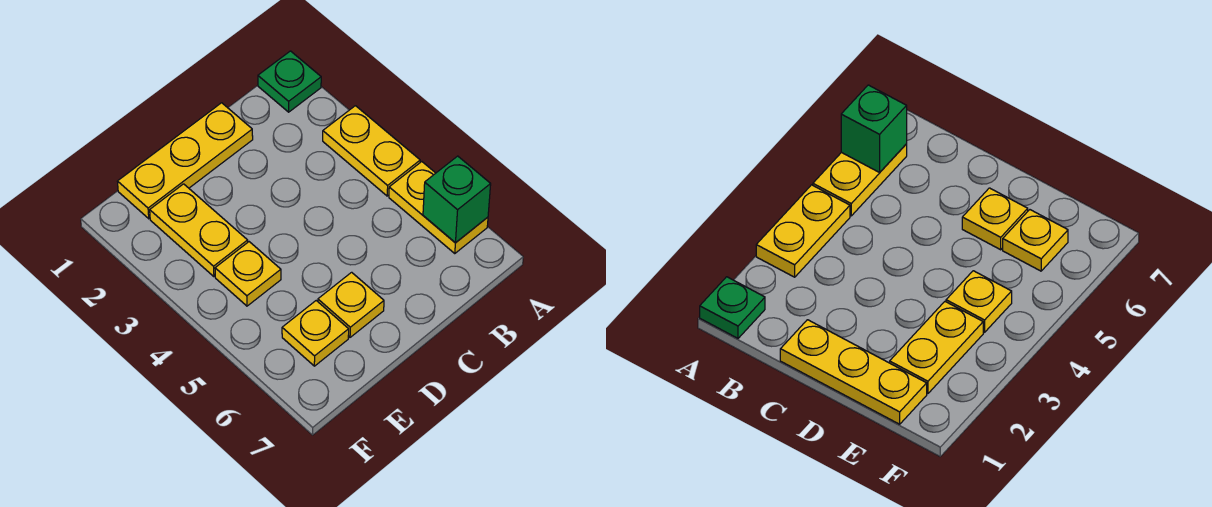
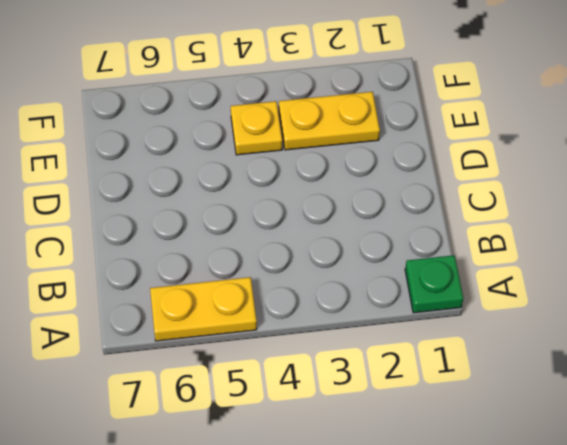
none -> yellow plate A3:A4 level 1
none -> yellow plate C1:E1 level 1

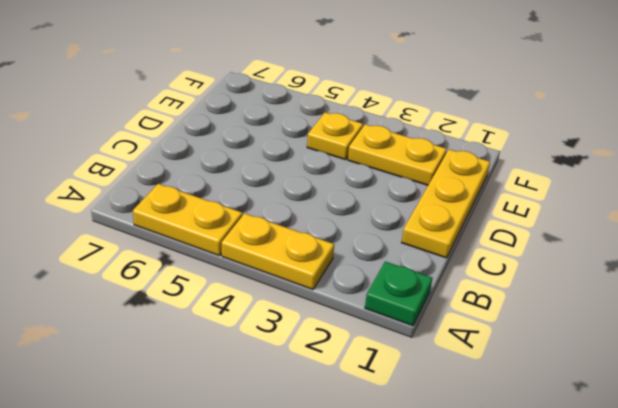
none -> yellow plate D6 level 1
none -> yellow plate E6 level 1

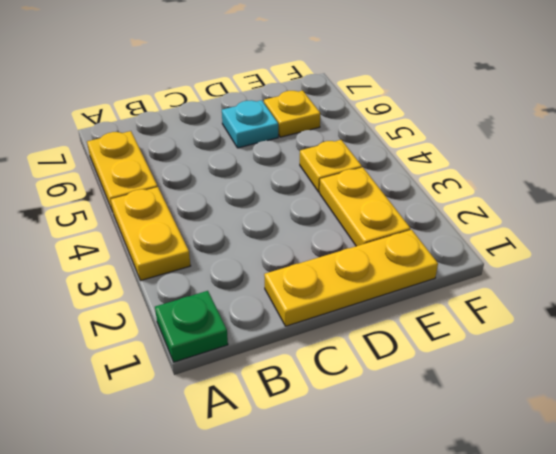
cyan plate D6 level 1 -> yellow plate D6 level 1
none -> green brick A6 level 2

